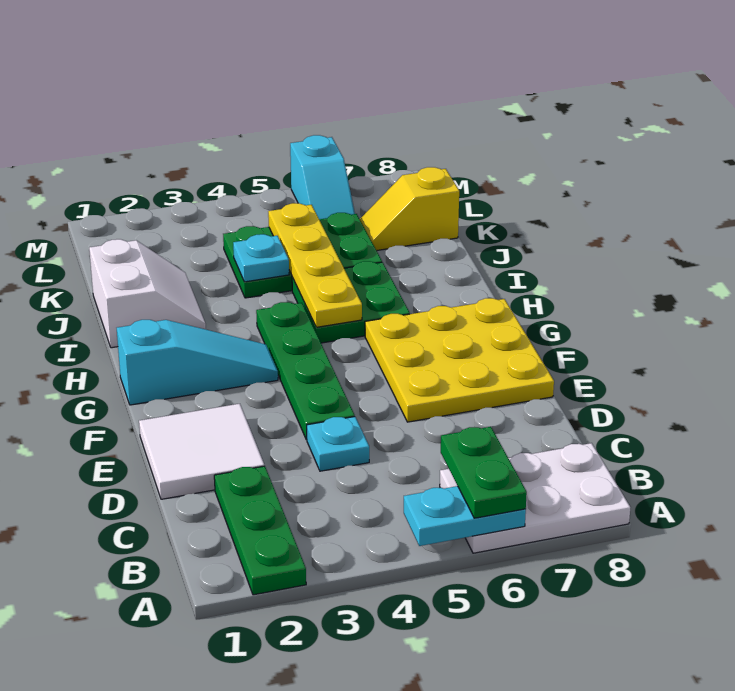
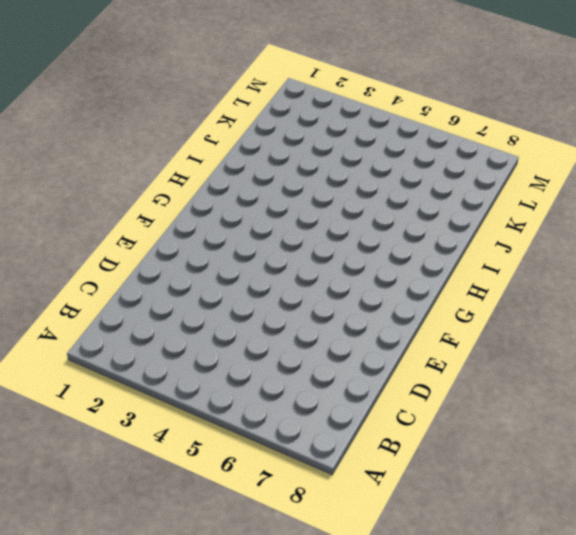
none -> green plate A2:C2 level 1
none -> white plate A6:B8 level 1
none -> white tile D1:E2 level 1

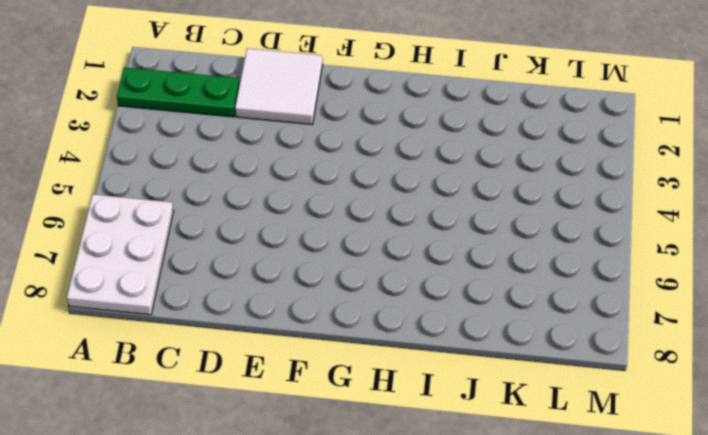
none -> cyan plate D4 level 1
none -> green plate E4:H4 level 1
none -> yellow plate E6:G8 level 1

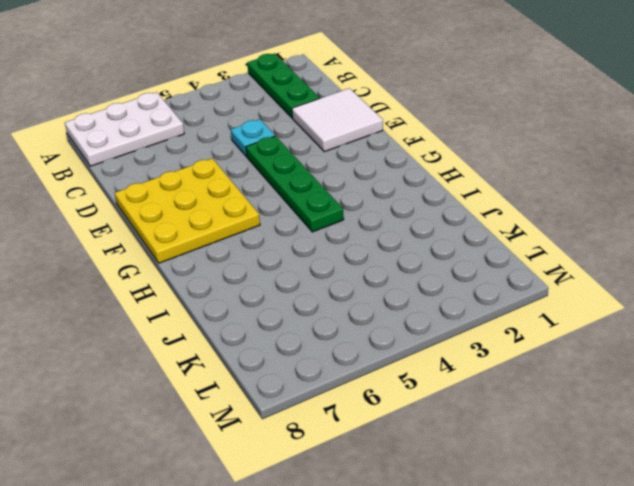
none -> cyan slope G1:G3 level 1 top 1
none -> green plate H5:I6 level 1
none -> white slope I1:J2 level 1 top 1

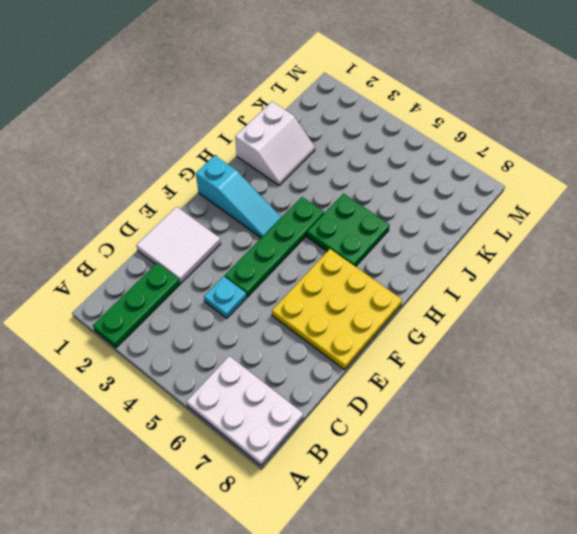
none -> green plate J4:K6 level 1
none -> yellow slope K7:K8 level 1 top 8
none -> cyan slope L6:M6 level 1 top M

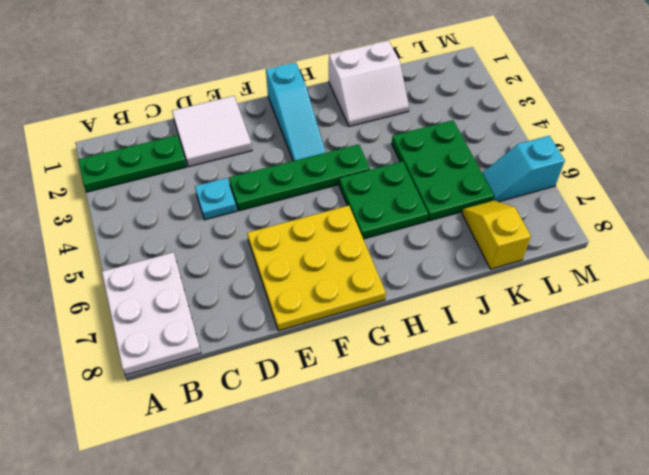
none -> cyan plate A5:A6 level 2
none -> yellow plate H5:K5 level 2
none -> cyan plate J4 level 2

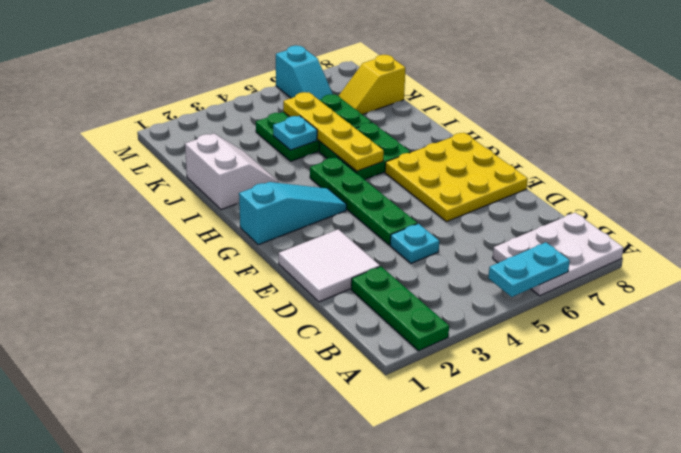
none -> green plate A6:B6 level 3

